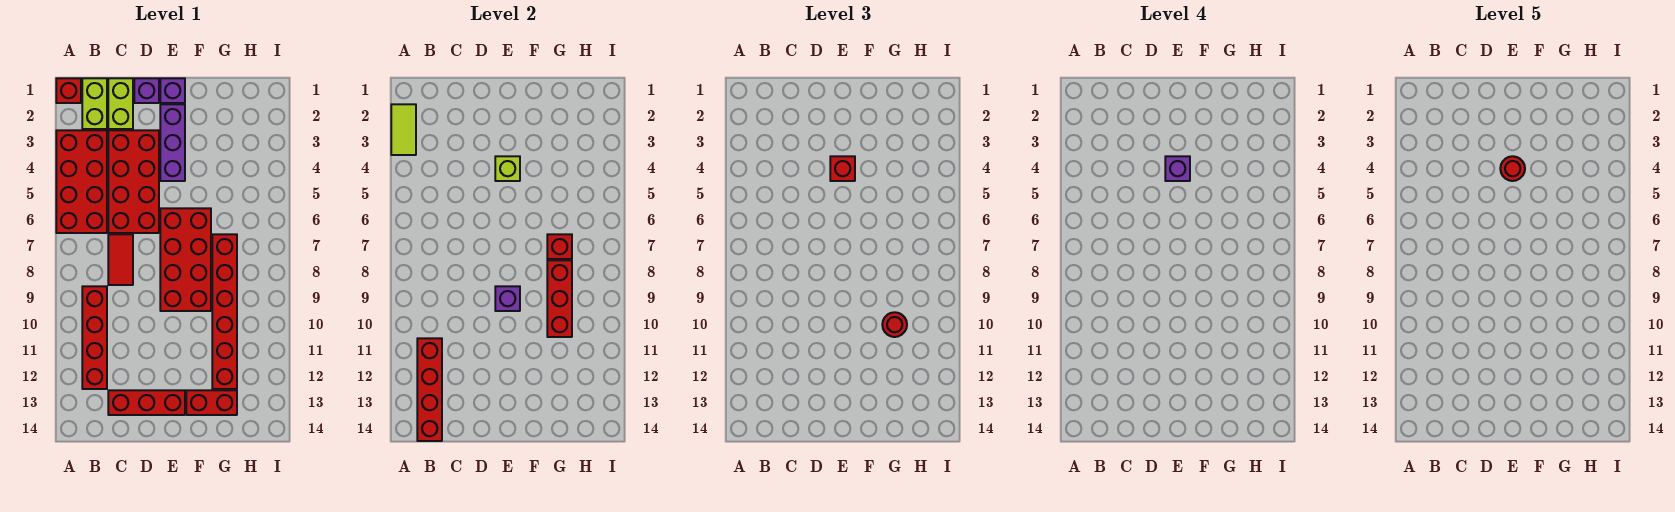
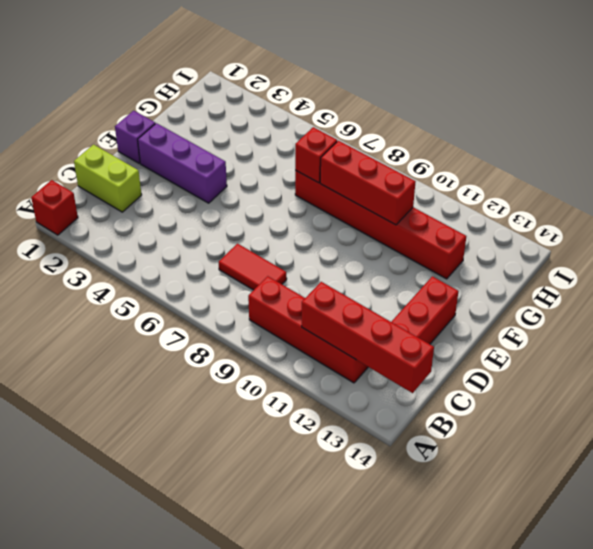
none -> red brick A3:B6 level 1
none -> lime brick B1:B2 level 1
none -> red brick C3:D6 level 1

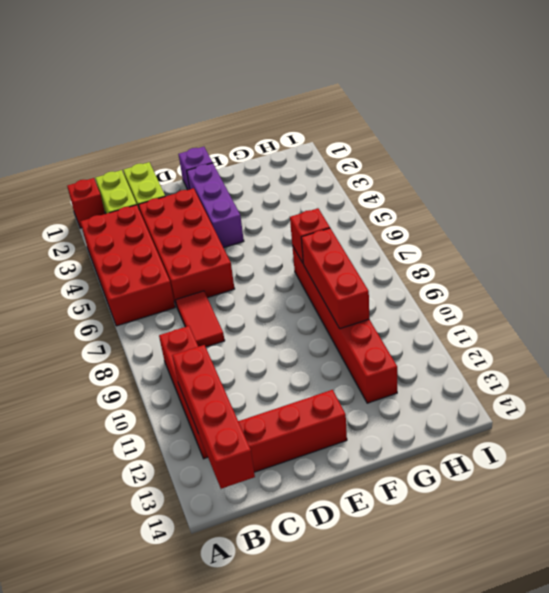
none -> purple brick D1 level 1
none -> red brick E6:F9 level 1
none -> red brick F13:G13 level 1

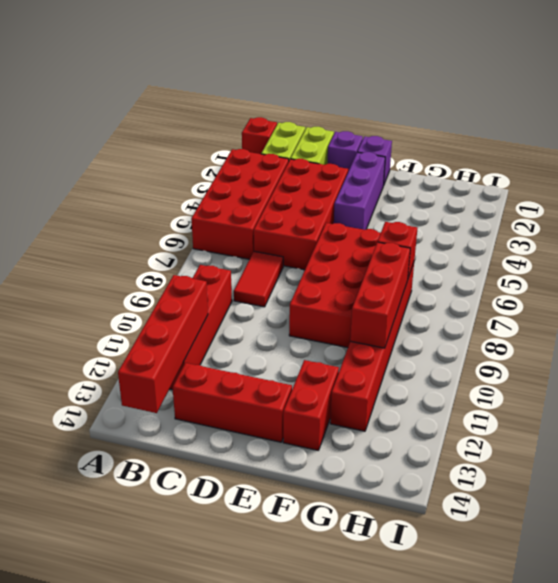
red brick F12:F13 level 1 -> red brick F13:G13 level 1
none -> lime tile A2:A3 level 2
none -> lime brick E4 level 2
none -> purple brick E9 level 2

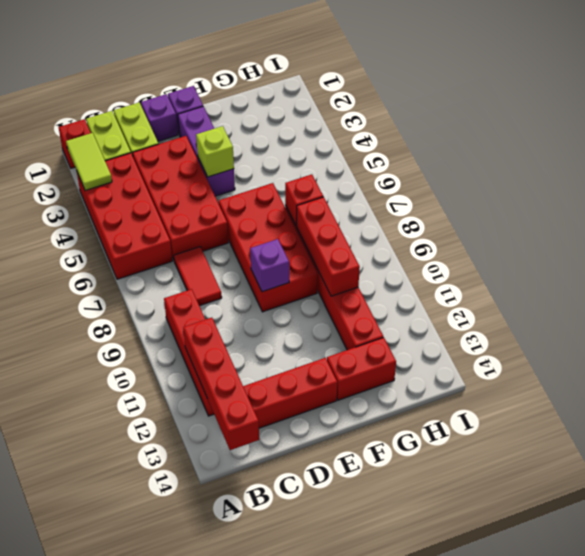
none -> red brick E4 level 3
none -> red round brick G10 level 3
none -> purple brick E4 level 4

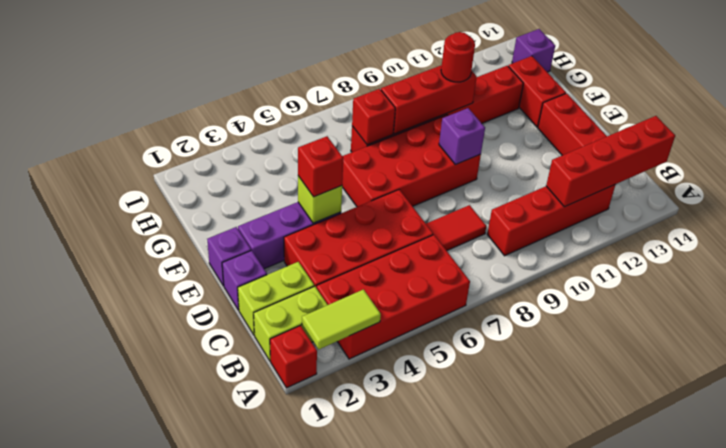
purple brick H14 level 1 -> purple brick E4 level 4
none -> red round brick E4 level 5

